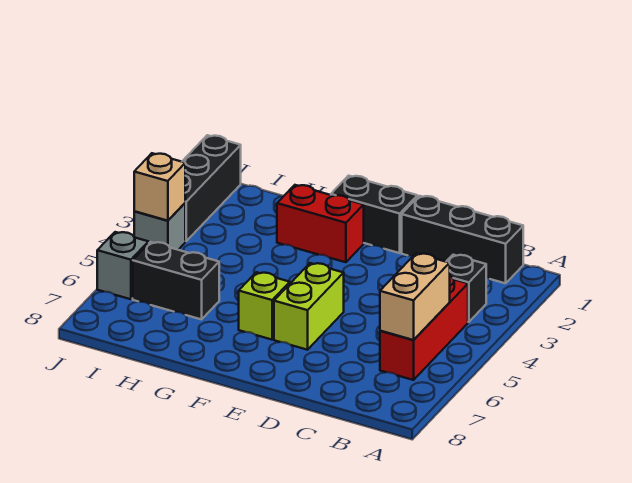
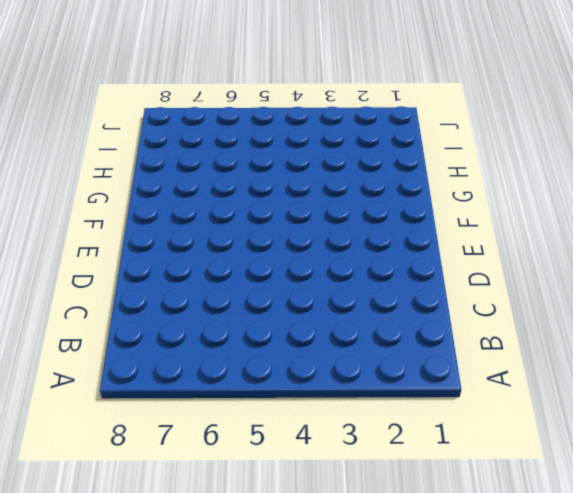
none -> black brick B1:D1 level 1
none -> black brick B3 level 1
none -> red brick B4:B6 level 1

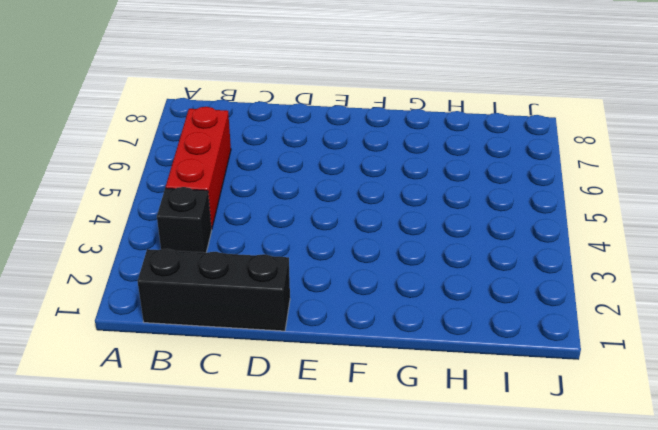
none -> black brick E1:F1 level 1
none -> lime brick E5:E6 level 1
none -> red brick F2:G2 level 1

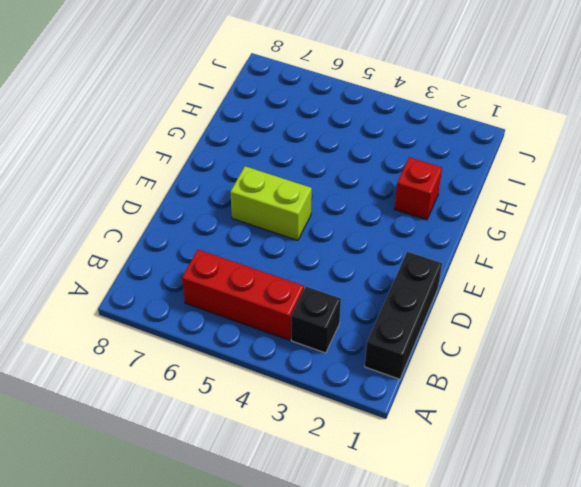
red brick G2 level 1 -> red brick F2:G2 level 1
none -> black brick E1:F1 level 1
none -> lime brick F6 level 1
none -> black brick H6:I6 level 1

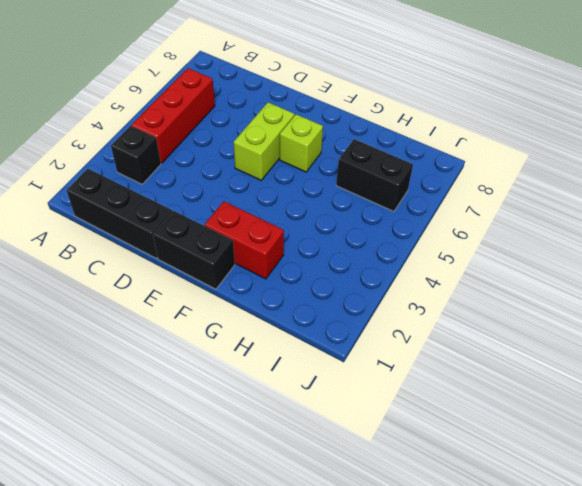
none -> black brick J1:J3 level 1
none -> grey brick J4 level 1
none -> grey brick J6 level 1

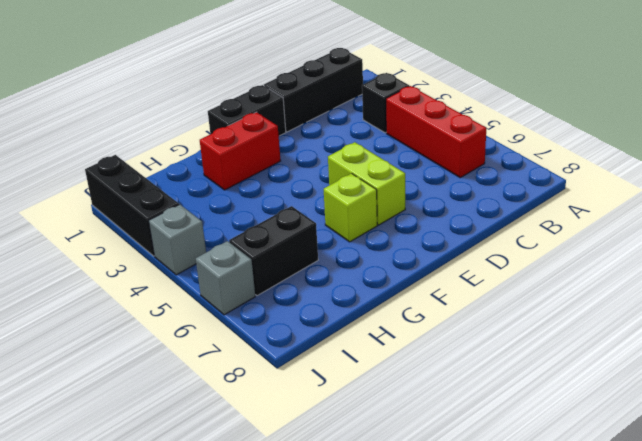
none -> tan brick B5:B6 level 2
none -> tan brick J4 level 2

